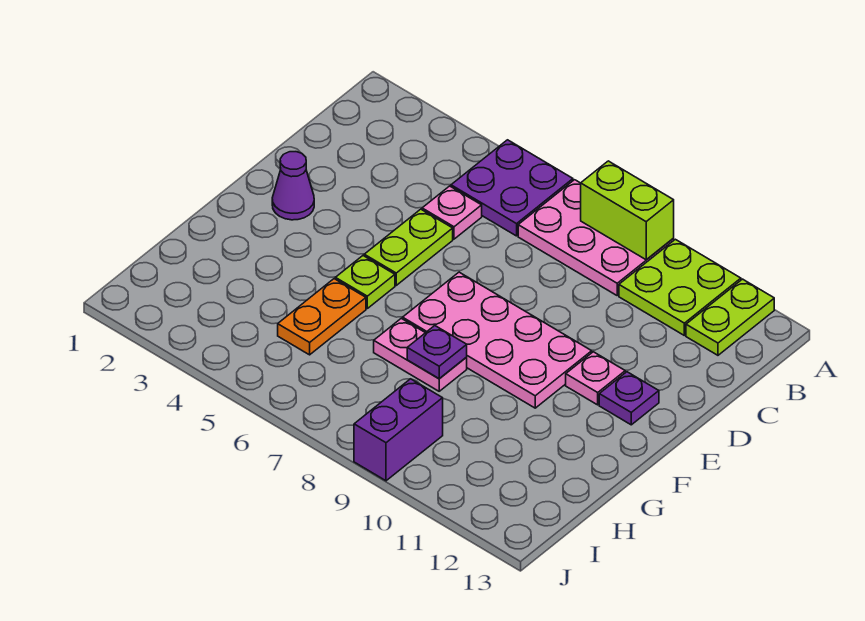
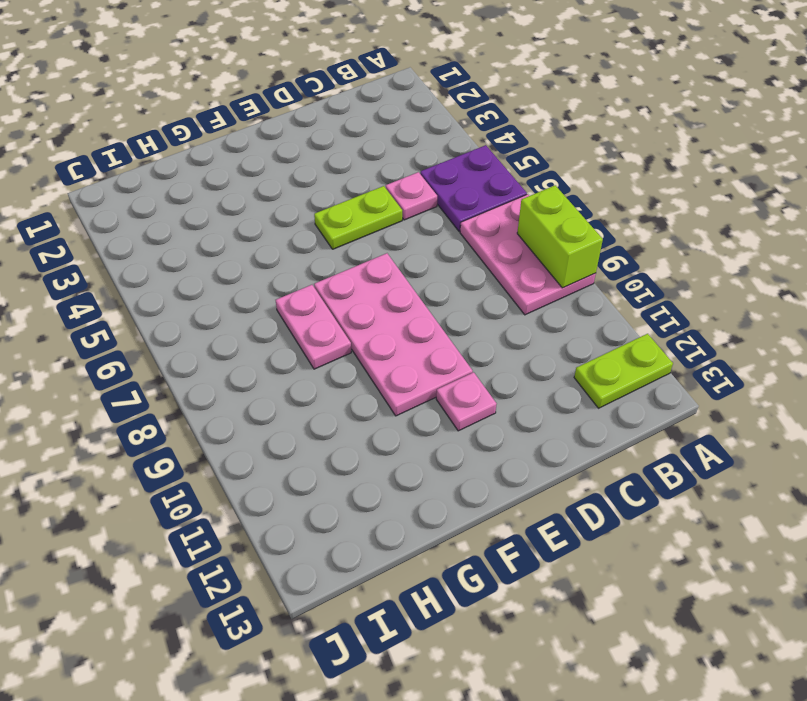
none -> lime plate A10:B11 level 1
none -> purple cone E2 level 1
none -> purple plate E12 level 1

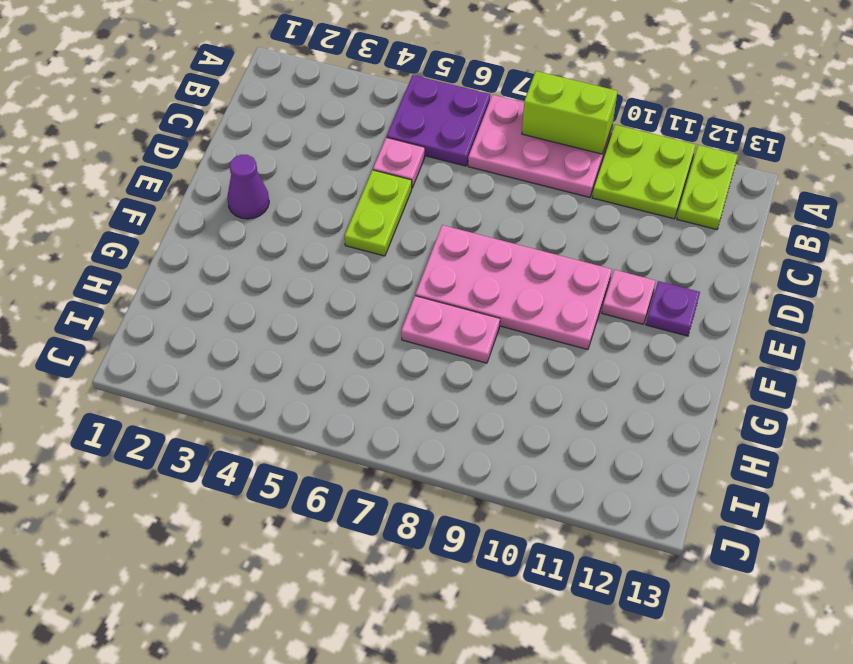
none -> lime plate F5 level 1
none -> orange plate G5:H5 level 1
none -> purple brick I9:J9 level 1

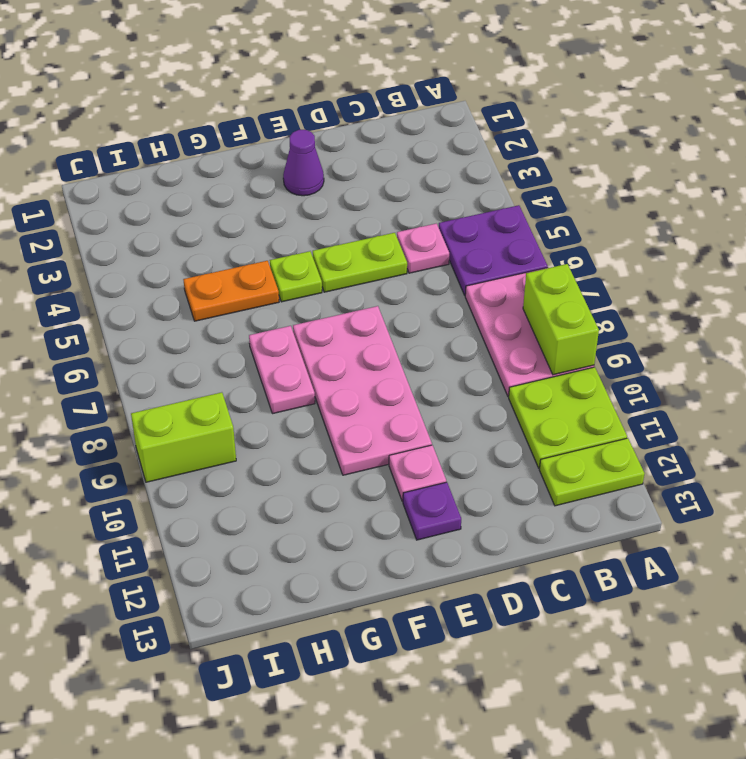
lime brick I9:J9 level 1 -> purple brick I9:J9 level 1
none -> purple plate G8 level 2

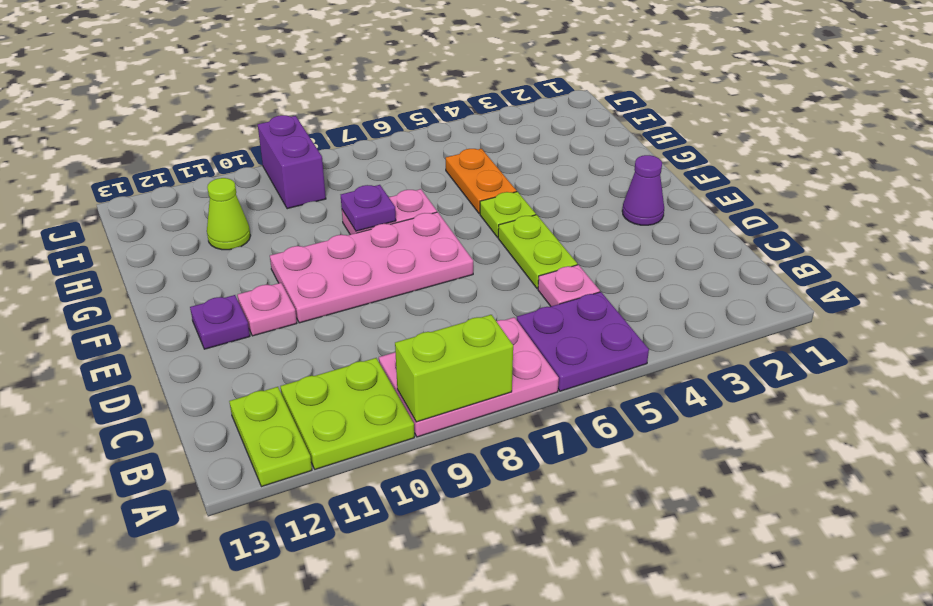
lime cone H11 level 1 -> none

